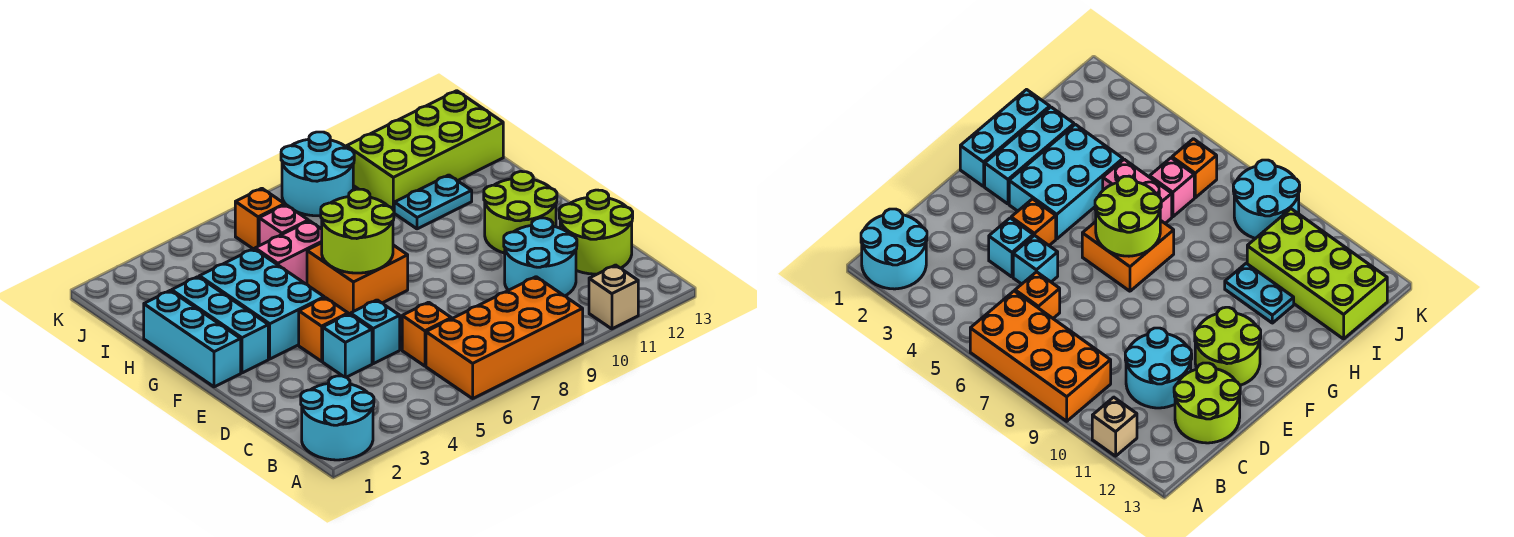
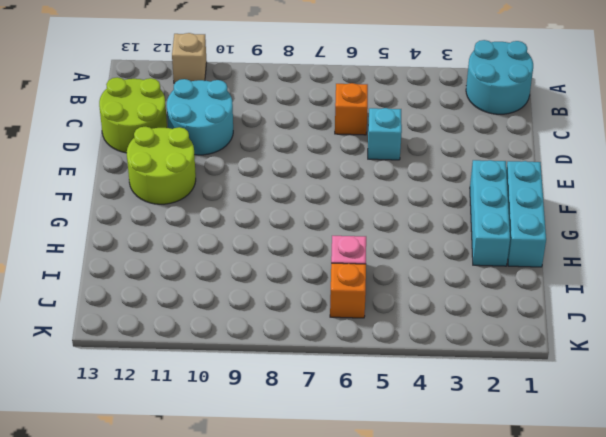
none -> orange brick A6:B9 level 1
none -> cyan brick D4 level 1
none -> orange brick E4 level 1

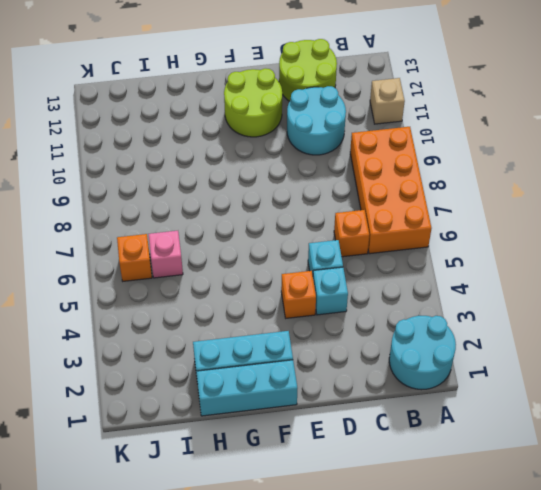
none -> cyan brick F3:H4 level 1
none -> orange brick F6:G7 level 1
none -> pink brick H5:H6 level 1

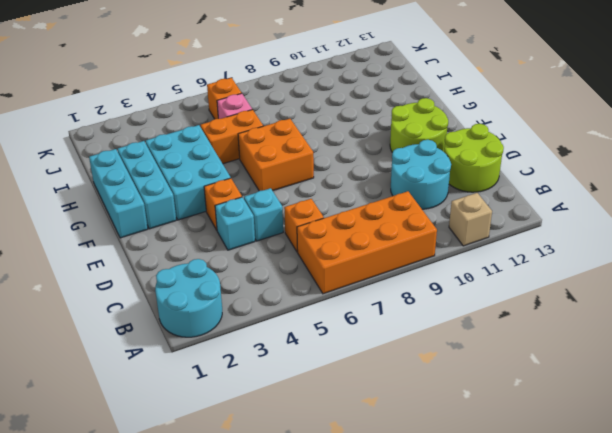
orange brick H5:H6 level 1 -> pink brick H5:H6 level 1
none -> cyan plate H10:H11 level 1
none -> lime brick I10:J13 level 1
none -> cyan round brick J8:K9 level 1

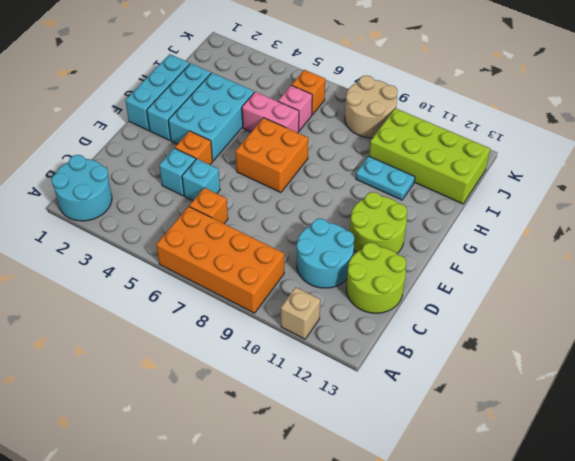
tan round brick J8:K9 level 1 -> cyan round brick J8:K9 level 1
none -> lime round brick F6:G7 level 2

